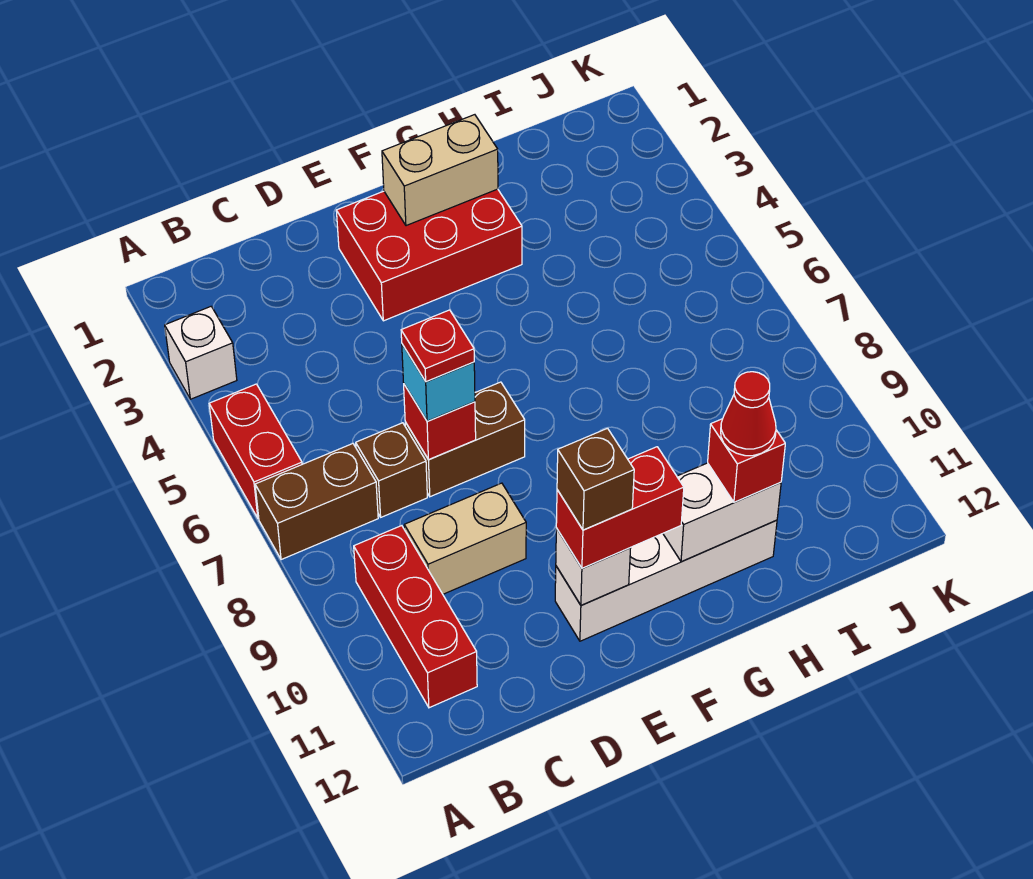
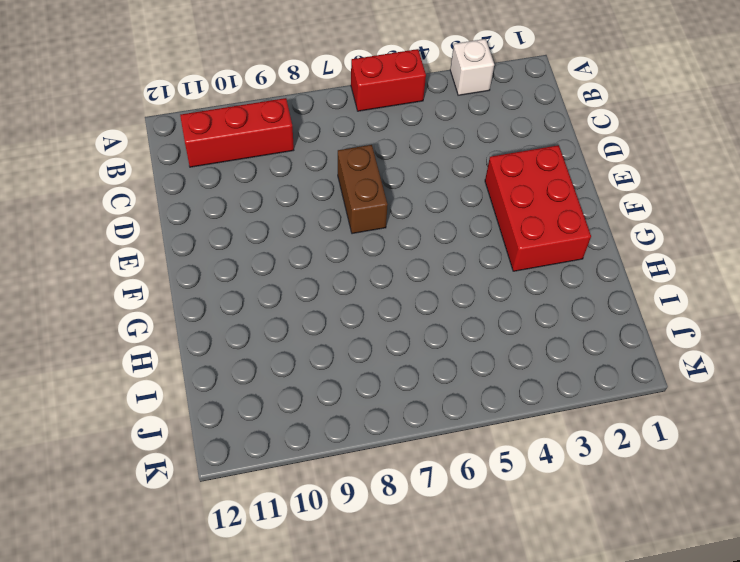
none -> brown brick A7:B7 level 1
none -> brown brick C7 level 1
none -> tan brick C9:D9 level 1

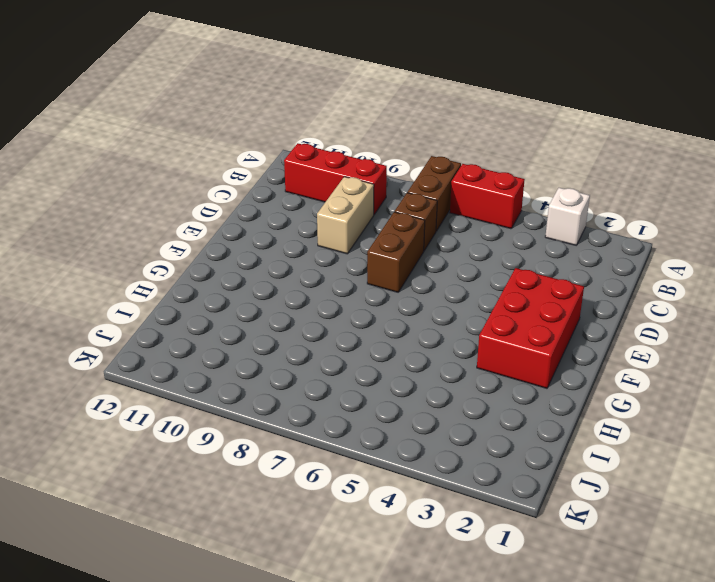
none -> white brick E11:H11 level 1
none -> red brick D7 level 2
none -> white brick E11 level 2

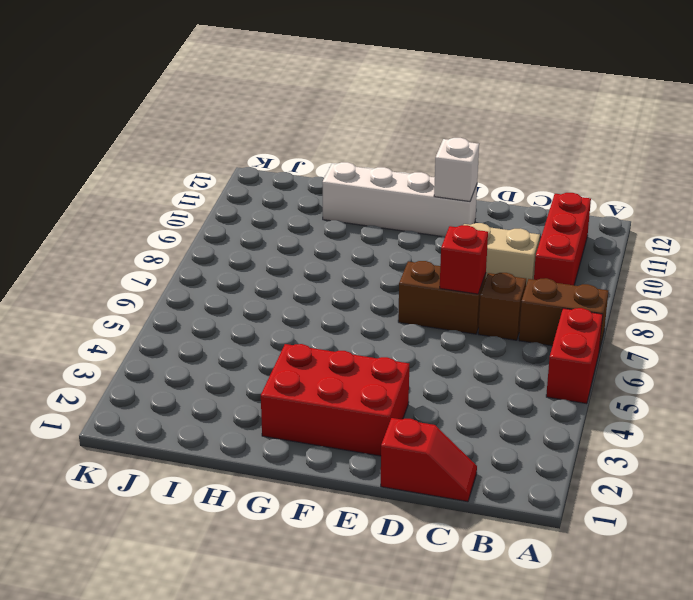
red slope C1:D1 level 1 top D -> none
none -> white brick A3 level 1
none -> tan brick F2:G2 level 2
none -> white brick G11:H11 level 2

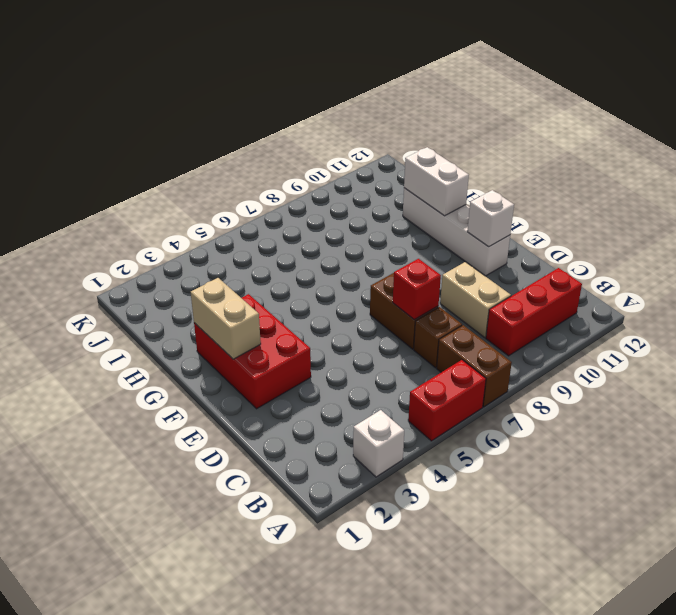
none -> cyan brick D7 level 3
none -> red brick E11:F11 level 3
none -> red brick H11 level 3

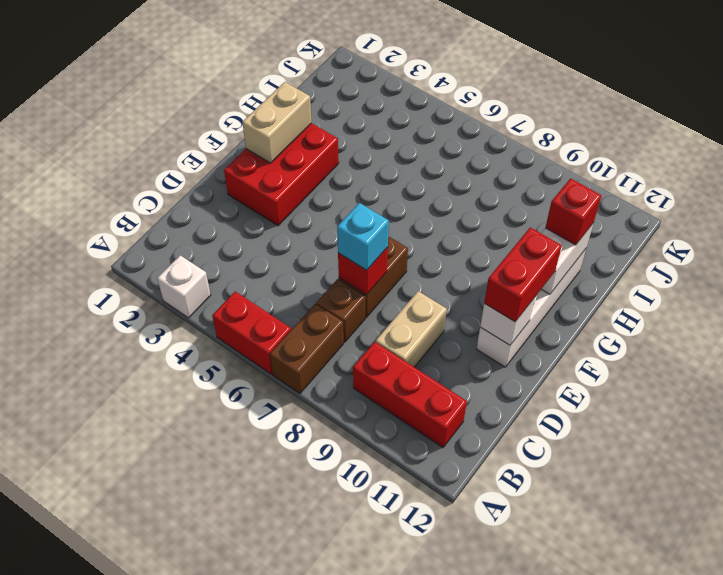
none -> red plate D7 level 4
none -> brown brick E11 level 4
none -> red cone H11 level 4

